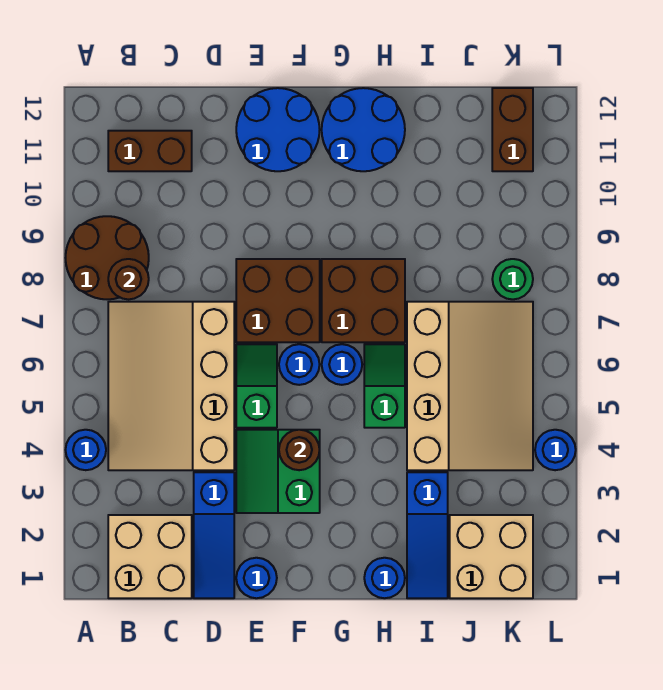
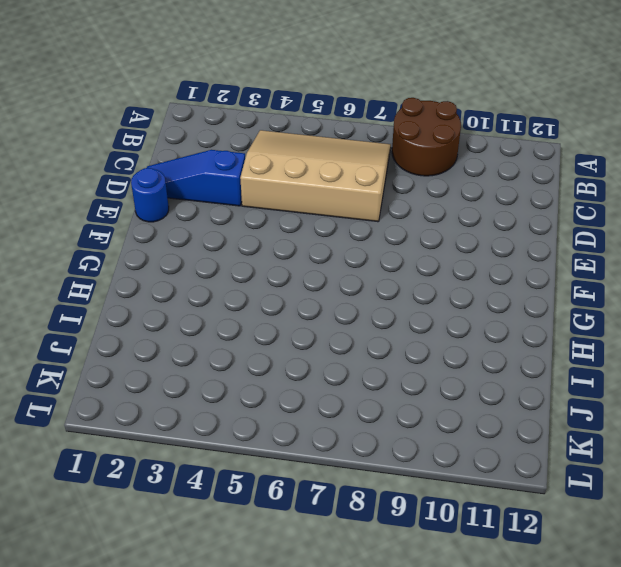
none -> blue round brick A4 level 1
none -> tan brick B1:C2 level 1
none -> brown brick B11:C11 level 1

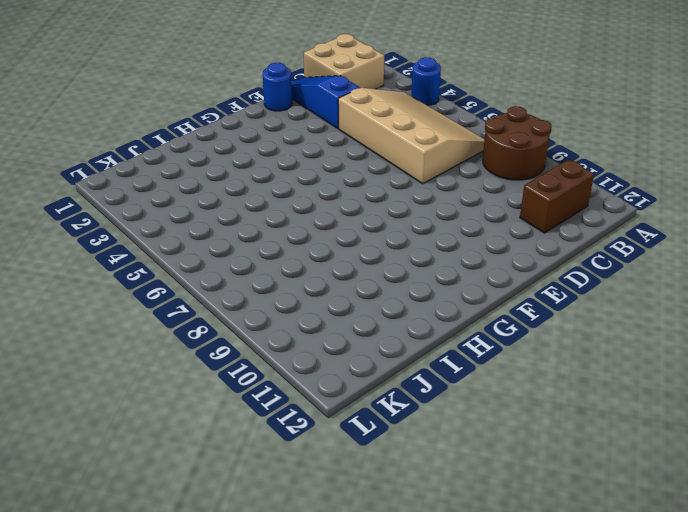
none -> green slope E3:F4 level 1 top F
none -> green slope E5:E6 level 1 top 5
none -> brown brick E7:F8 level 1

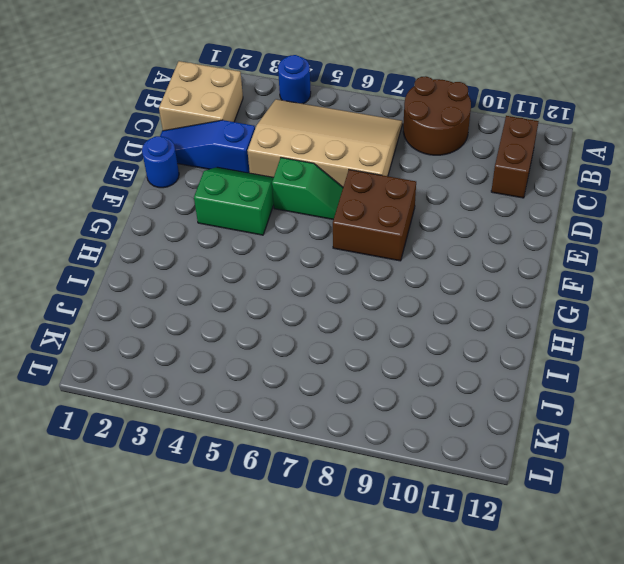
none -> blue round brick E11:F12 level 1
none -> blue round brick F6 level 1
none -> blue round brick G6 level 1

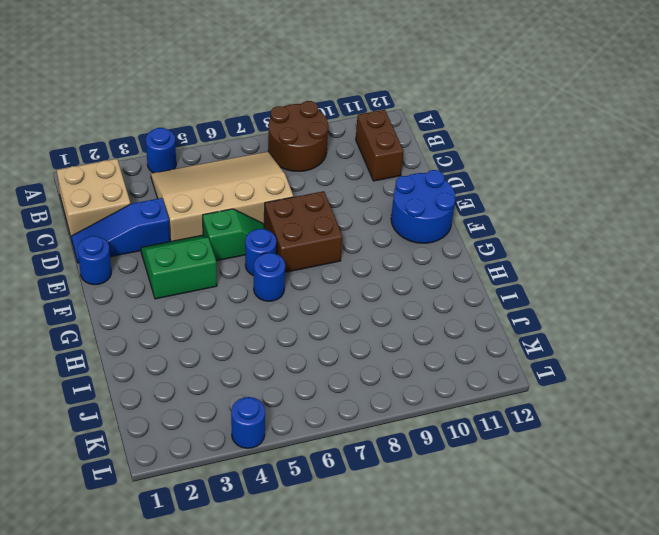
none -> brown brick G7:H8 level 1
none -> blue round brick G11:H12 level 1
none -> blue round brick H1 level 1

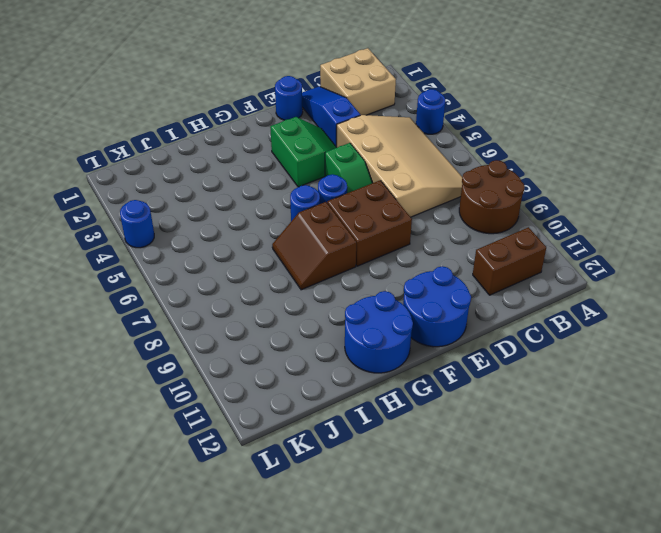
brown slope G7:H8 level 1 top G -> brown brick G7:H8 level 1
none -> blue round brick H1 level 1
none -> green slope H5:H6 level 1 top 5
none -> blue slope I1:I3 level 1 top 3

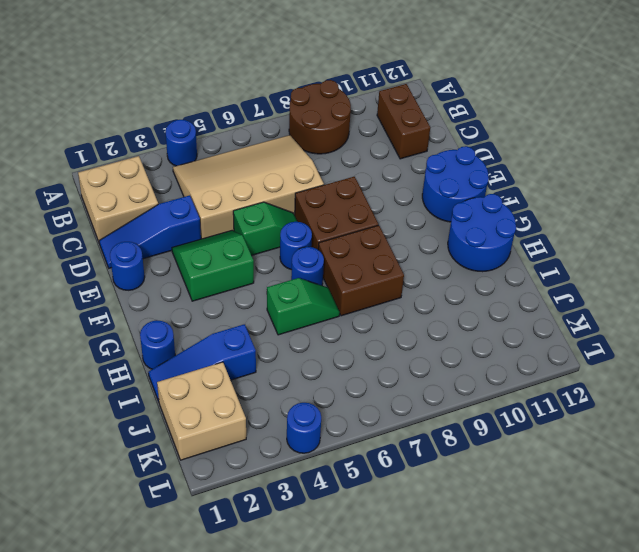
none -> tan slope I4:K7 level 1 top I
none -> green round brick K8 level 1
none -> brown brick K11:K12 level 1

